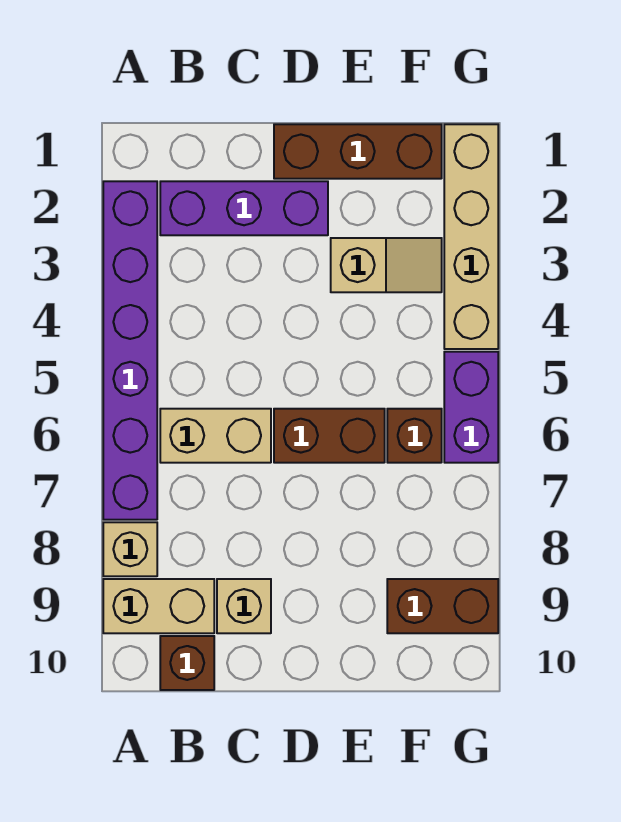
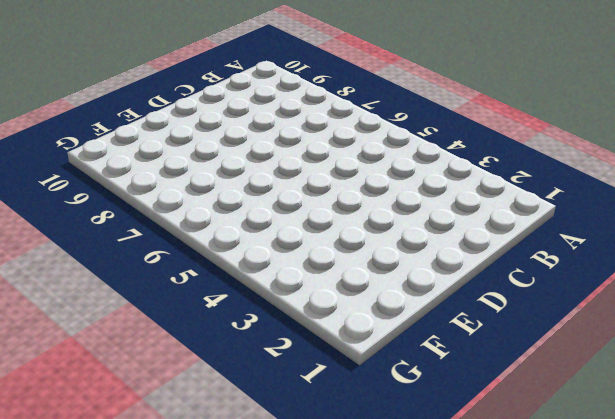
none -> purple brick A2:A7 level 1
none -> tan brick A8 level 1
none -> tan brick A9:B9 level 1

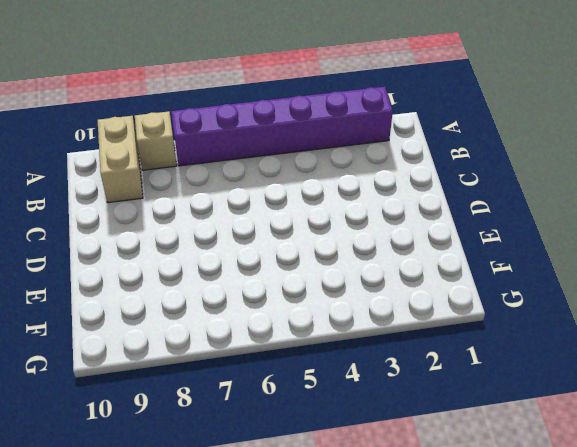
none -> purple brick B2:D2 level 1
none -> tan brick B6:C6 level 1
none -> brown brick B10 level 1

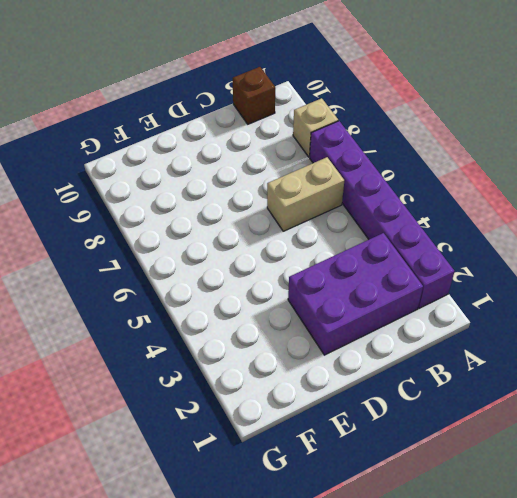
purple brick B2:D3 level 1 -> purple brick B2:D2 level 1
none -> tan brick A9:B9 level 1
none -> tan brick C9 level 1
none -> brown brick D1:F1 level 1

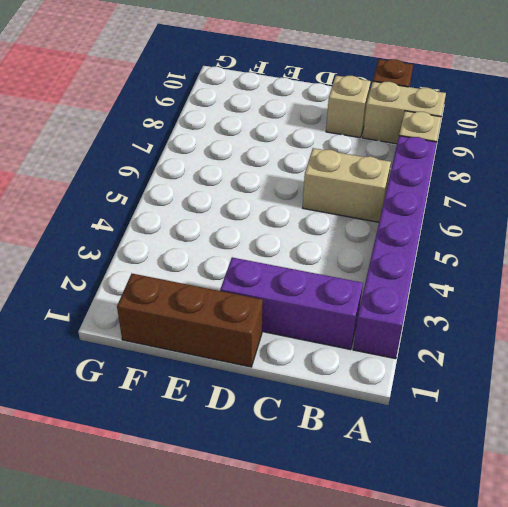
none -> brown brick D6:E6 level 1
none -> tan slope E3:F3 level 1 top E
none -> brown brick F6 level 1

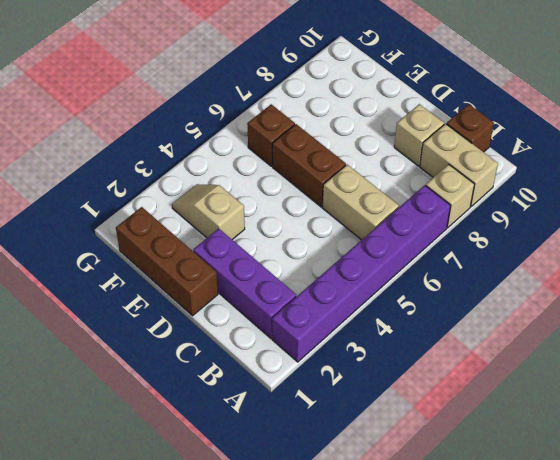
none -> brown brick F9:G9 level 1
none -> tan brick G1:G4 level 1
none -> purple brick G5:G6 level 1

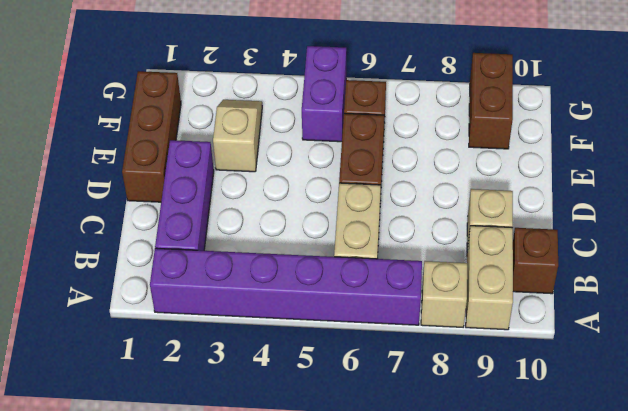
purple brick F5:G5 level 1 -> purple brick G5:G6 level 1
none -> tan brick G1:G4 level 1

